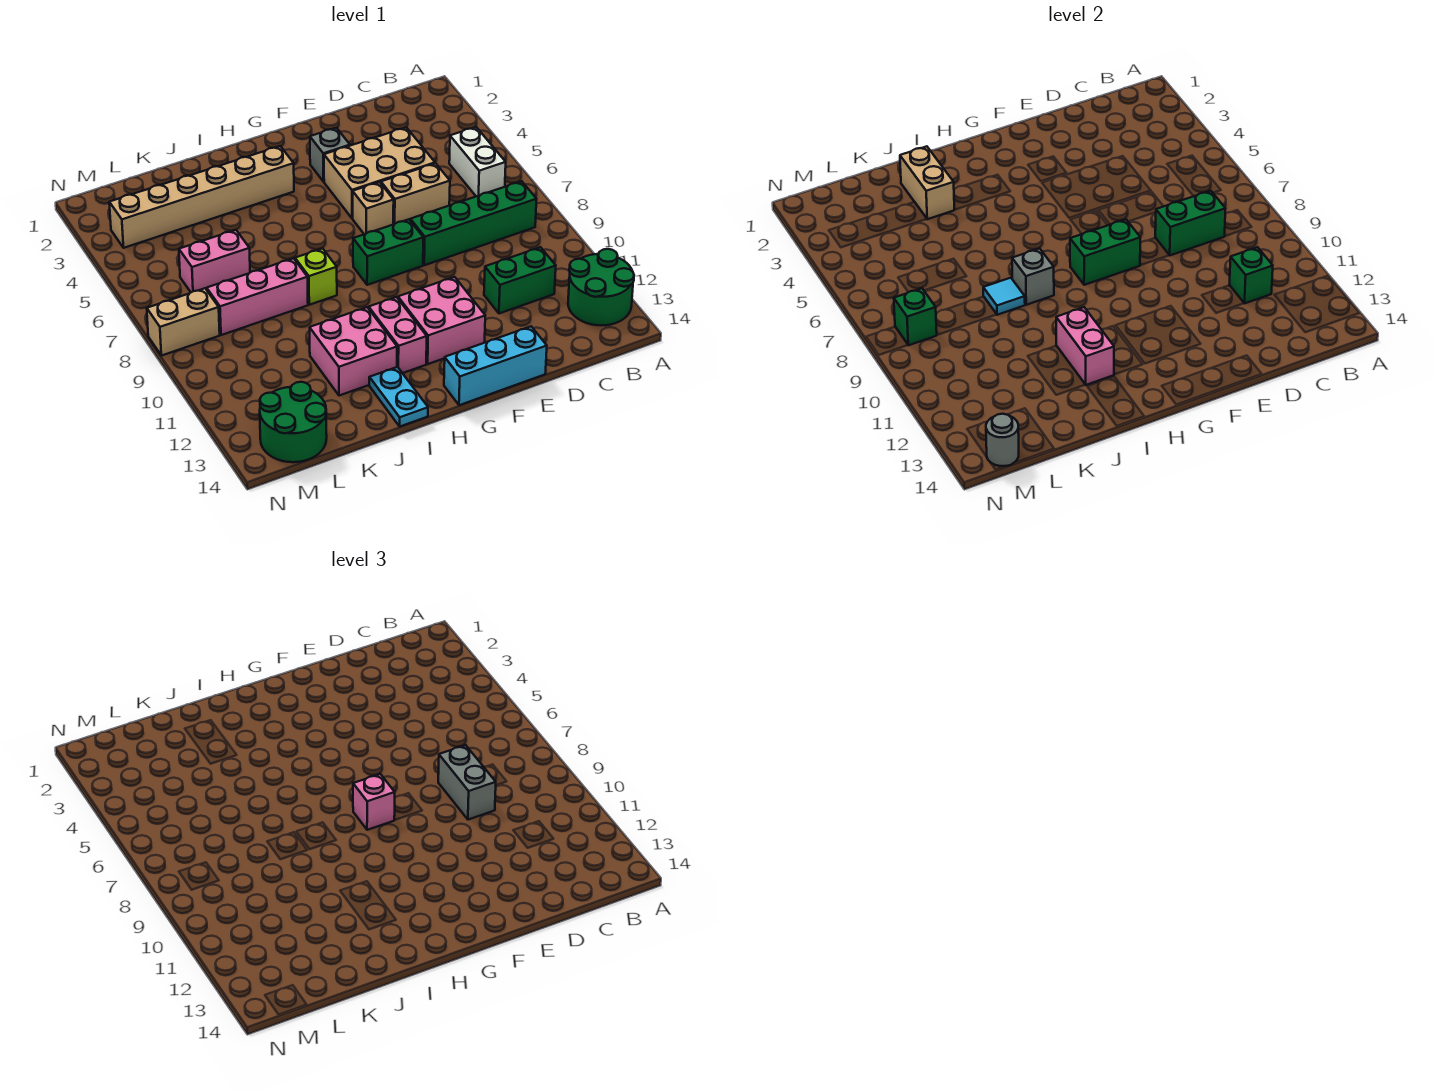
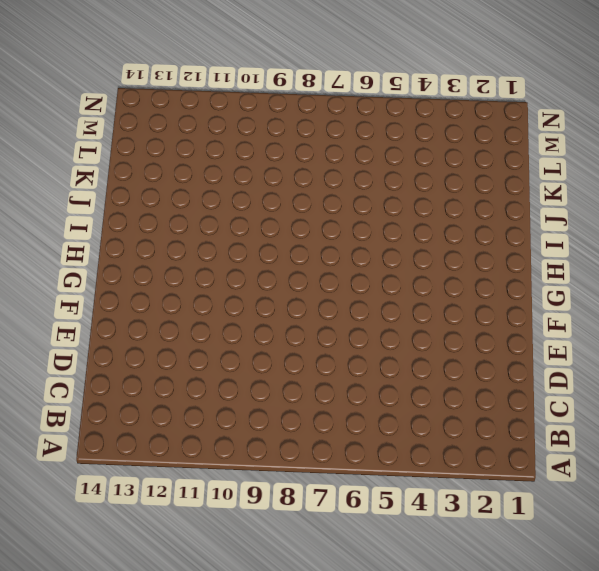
none -> green round brick A12:B13 level 1
none -> white brick B5:B6 level 1
none -> green brick B8:E8 level 1
none -> green brick C11:D11 level 1

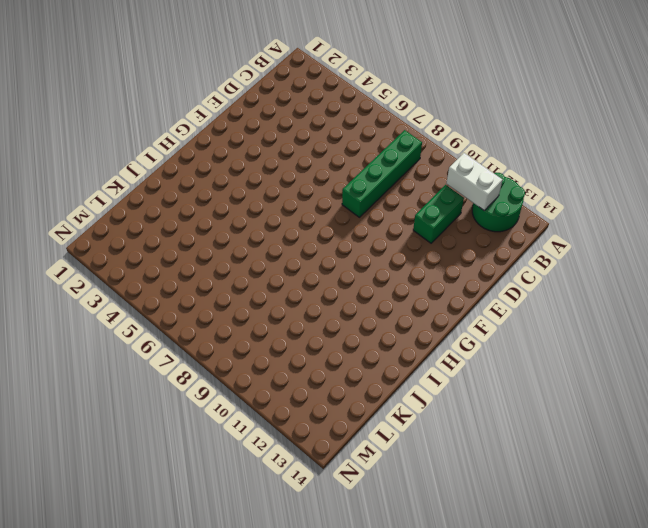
white brick B11:B12 level 2 -> white brick B5:B6 level 1
none -> tan brick D4:F5 level 1
none -> tan brick D6:E6 level 1
none -> cyan brick E14:G14 level 1
none -> grey brick F3 level 1

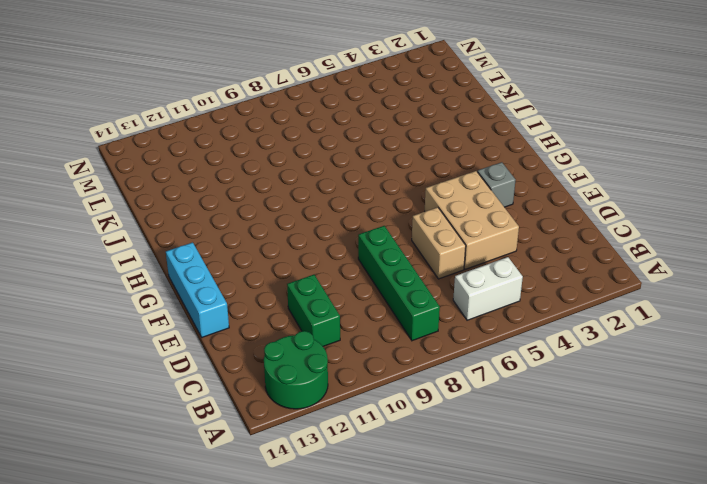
none -> tan brick F6 level 1
none -> green brick F8:G8 level 1
none -> pink brick F11:G12 level 1
none -> tan brick H3:M3 level 1

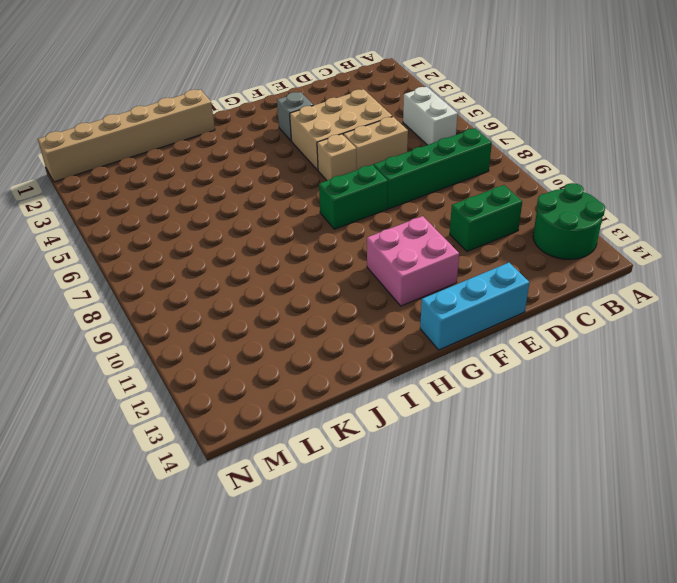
tan brick I1:N1 level 1 -> tan brick H3:M3 level 1
none -> pink brick H11:H12 level 1
none -> lime brick I8 level 1
none -> pink brick I11:J12 level 1
none -> cyan plate I13:I14 level 1

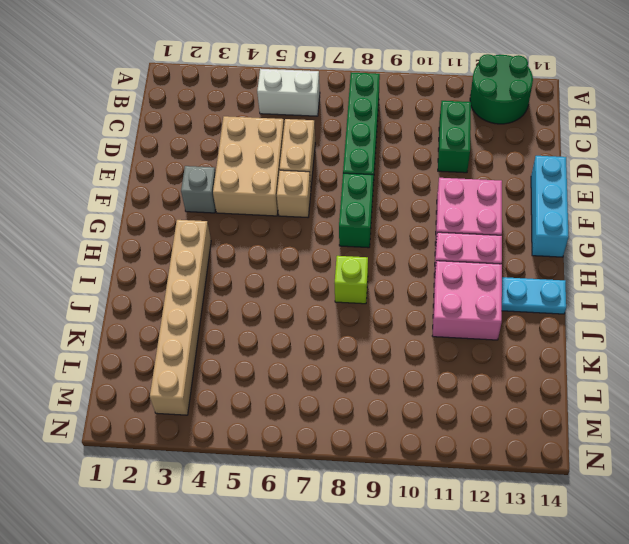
none -> pink brick J8:L8 level 1
none -> pink brick K6:L6 level 1
none -> green round brick L13:M14 level 1
none -> tan brick M8:N8 level 1

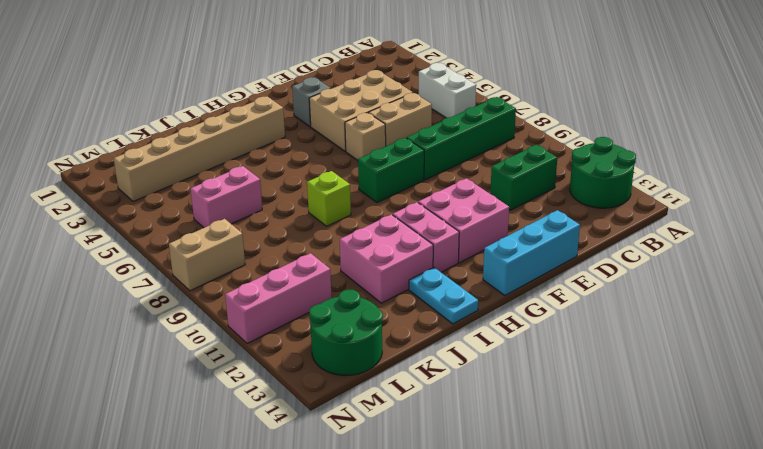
pink brick L11:N11 level 1 -> pink brick J8:L8 level 1
none -> green brick C8:D8 level 2
none -> green brick C11 level 2
none -> green brick F8:G8 level 2
none -> grey brick I8 level 2

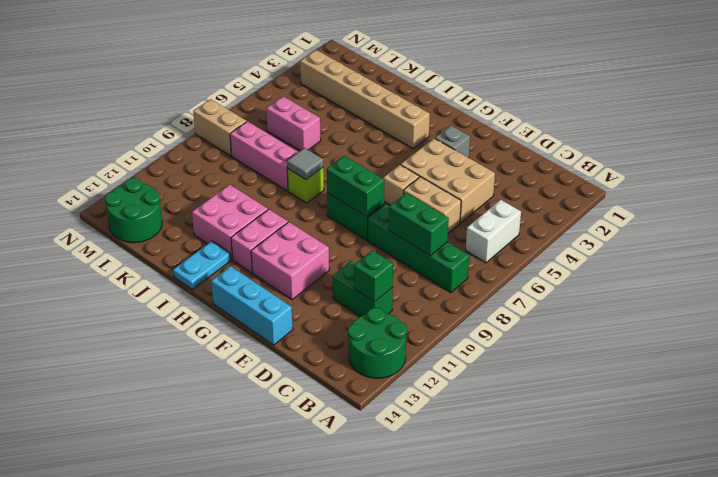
grey tile I8 level 2 -> grey brick I8 level 2
none -> pink brick I11:I12 level 2
none -> tan brick J2:J3 level 2
none -> cyan tile J8 level 2
none -> green brick M8 level 2

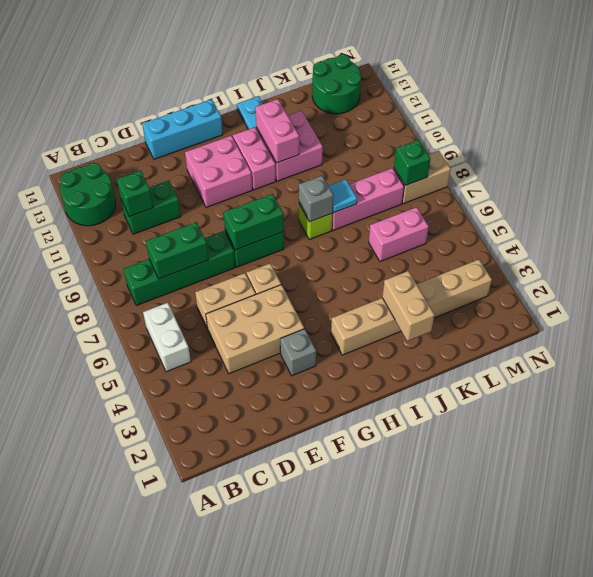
none -> grey round brick M14 level 2
none -> grey brick D8:D9 level 3
none -> pink brick G8 level 3

